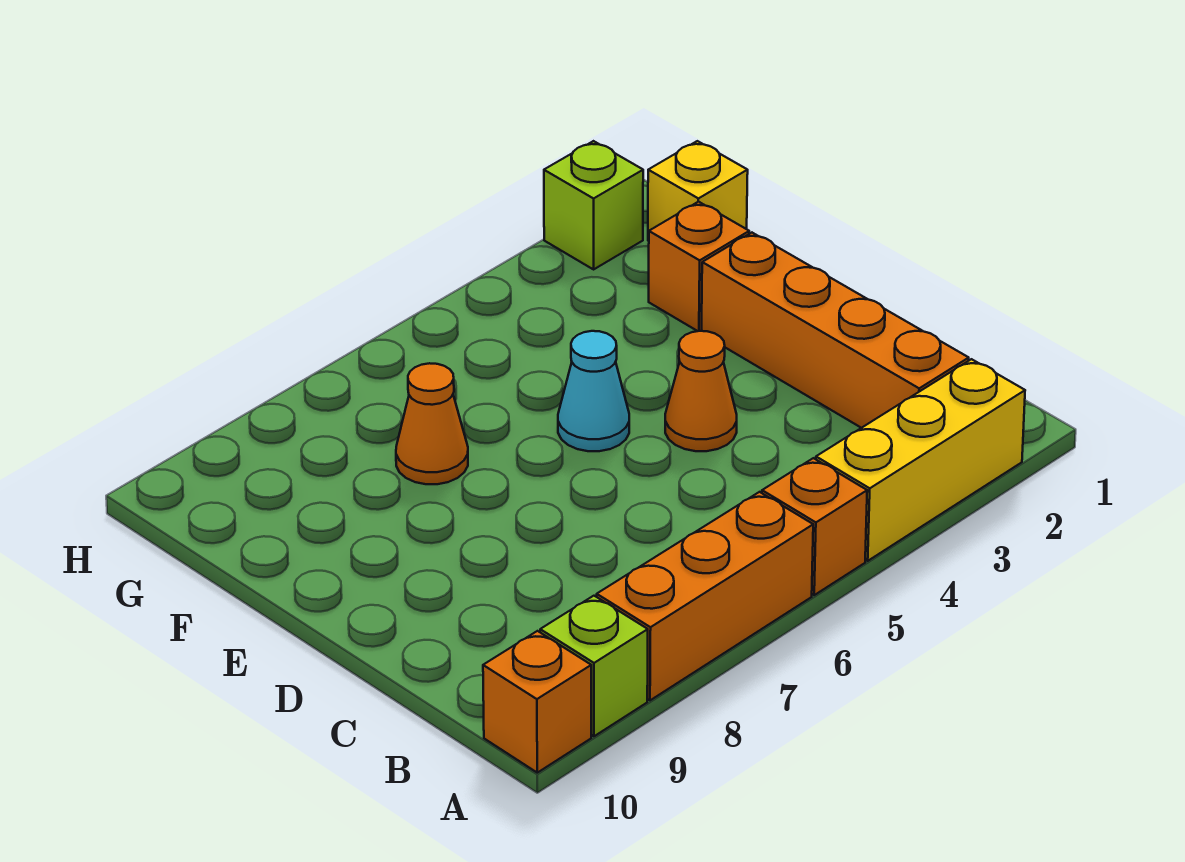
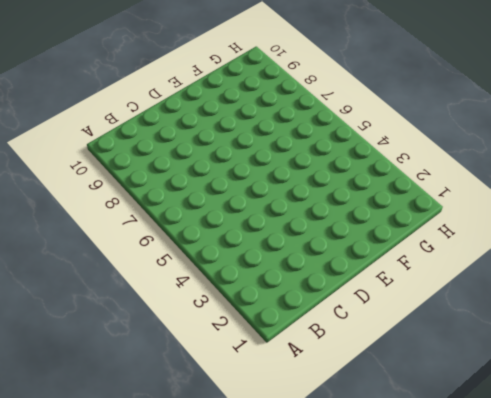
none -> yellow brick A2:A4 level 1
none -> orange brick A5 level 1
none -> orange brick A6:A8 level 1

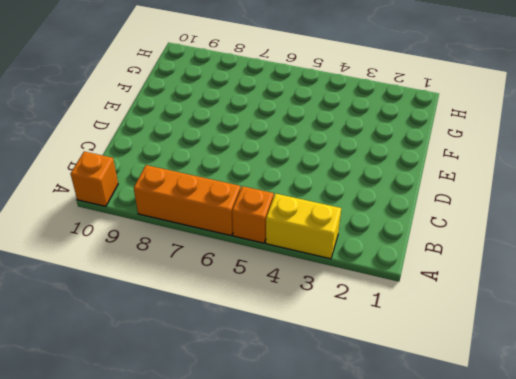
yellow brick A3:A4 level 1 -> yellow brick A2:A4 level 1
none -> lime brick A9 level 1
none -> orange brick B2:E2 level 1
none -> orange cone D4 level 1

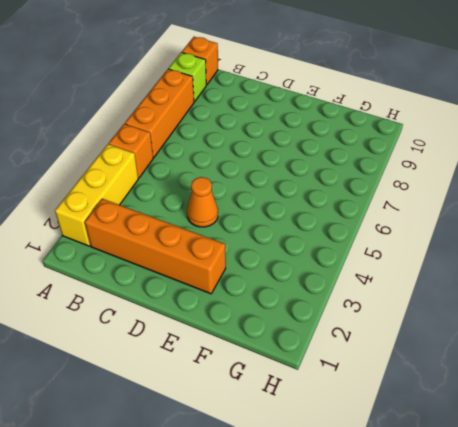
none -> cyan cone E5 level 1
none -> orange brick F2 level 1
none -> orange cone F7 level 1

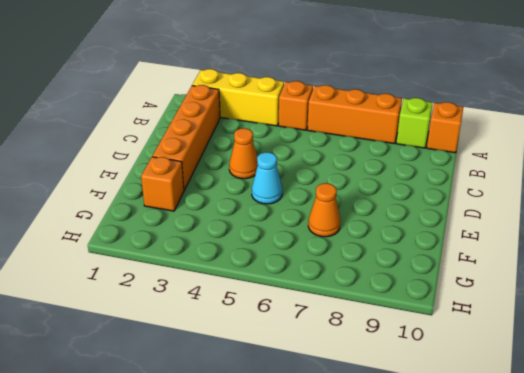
none -> yellow brick G1 level 1
none -> lime brick H2 level 1

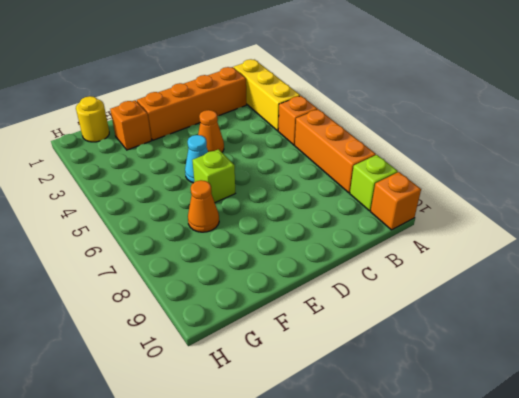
lime brick E6 level 1 -> lime brick H2 level 1
yellow round brick G1 level 1 -> yellow brick G1 level 1

